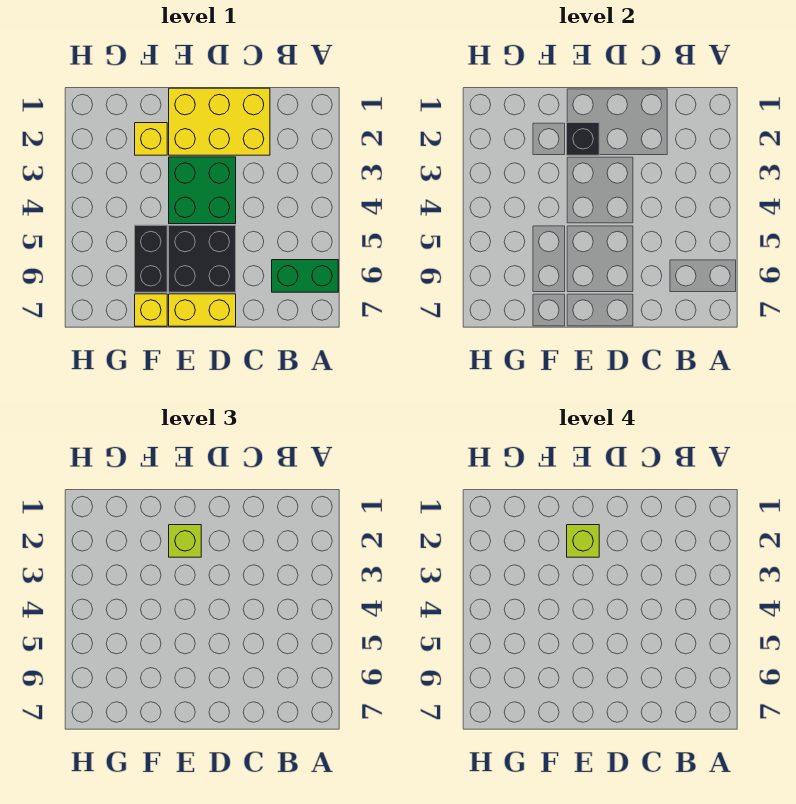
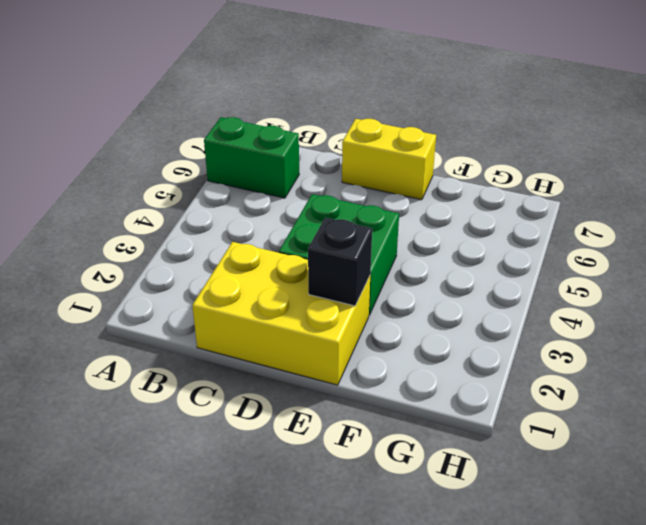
none -> black brick D5:E6 level 1
none -> yellow brick F2 level 1

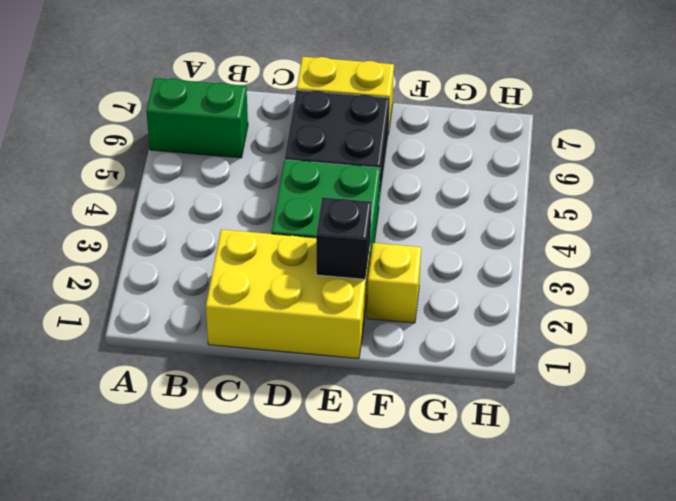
none -> black brick F5:F6 level 1
none -> yellow brick F7 level 1

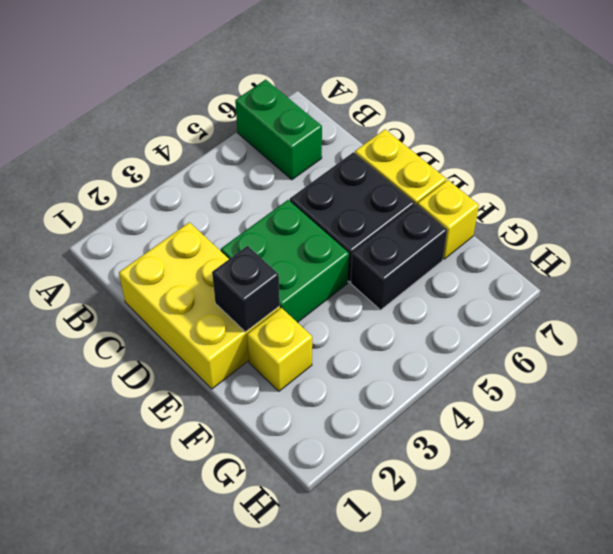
none -> lime brick E2 level 3
none -> lime brick E2 level 4

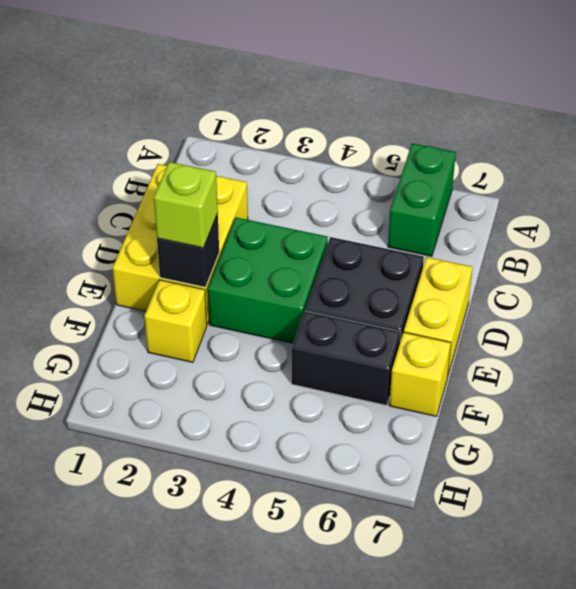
none -> lime brick E2 level 4

